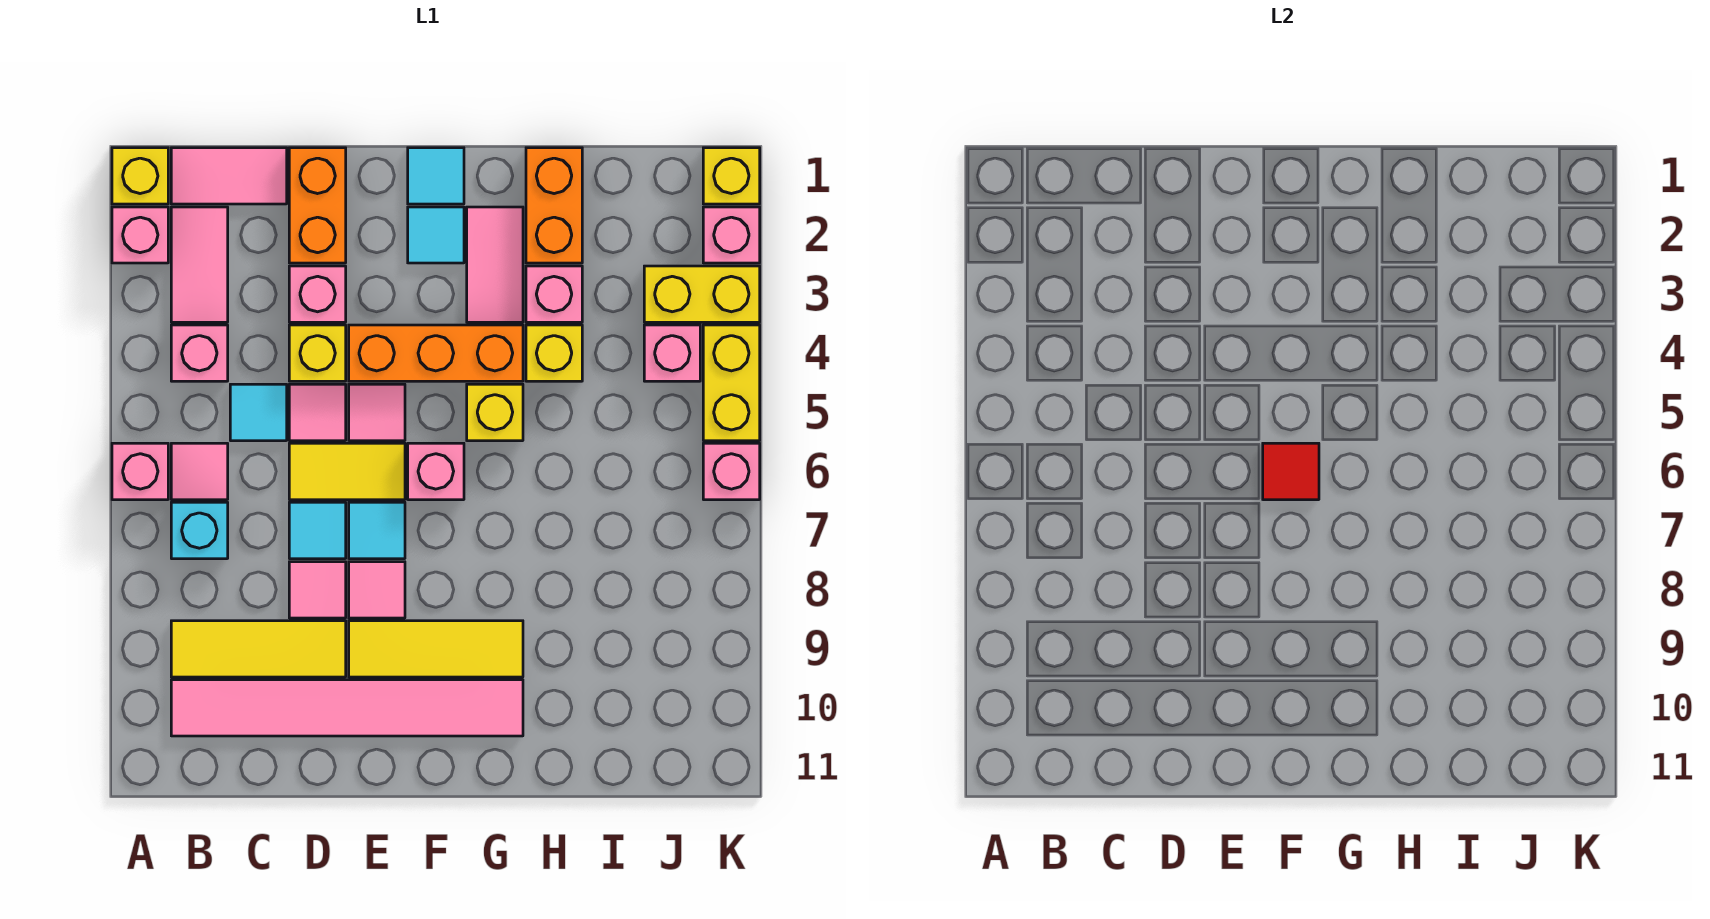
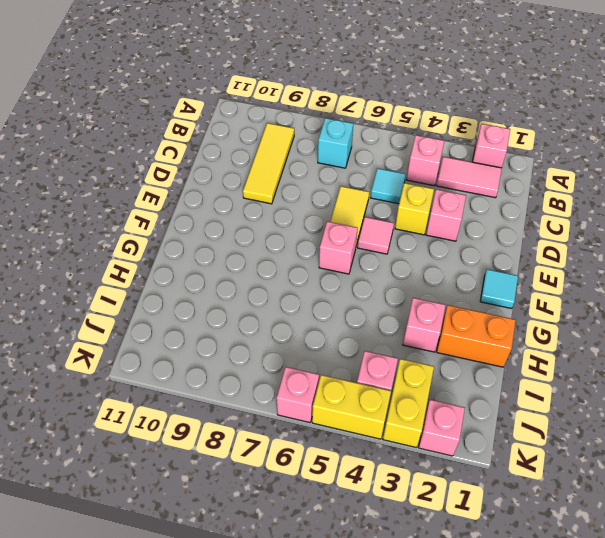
none -> yellow brick A1 level 1
none -> pink brick A6 level 1
none -> pink tile B1:C1 level 1
none -> pink tile B6 level 1

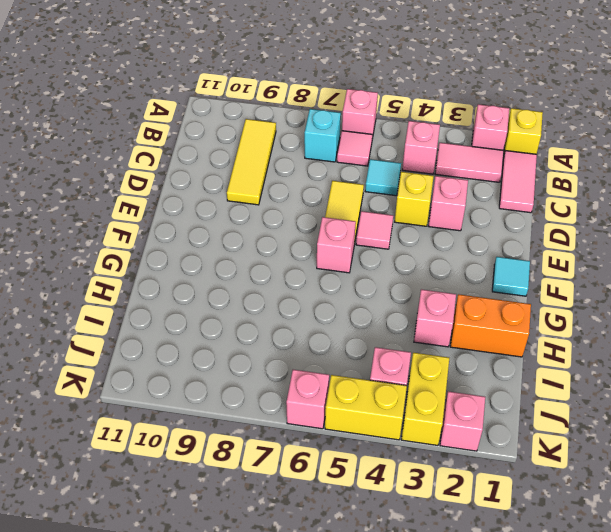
none -> pink tile B10:G10 level 1
none -> orange brick D1:D2 level 1
none -> pink tile D5 level 1
none -> cyan tile D7 level 1

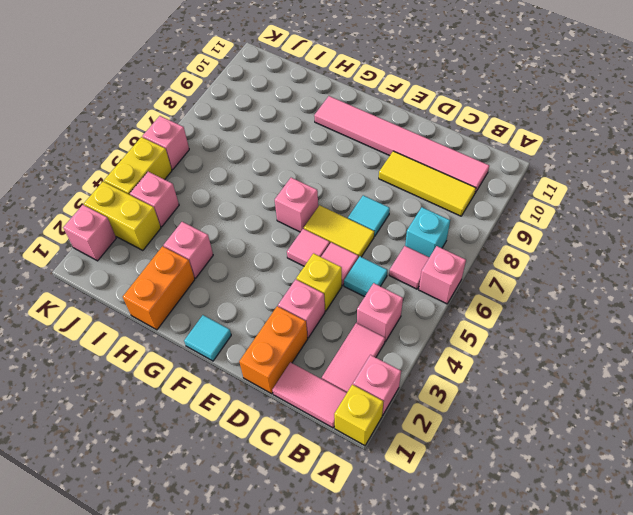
none -> pink tile D8 level 1
none -> orange brick E4:G4 level 1
none -> cyan tile E7 level 1
none -> pink tile E8 level 1

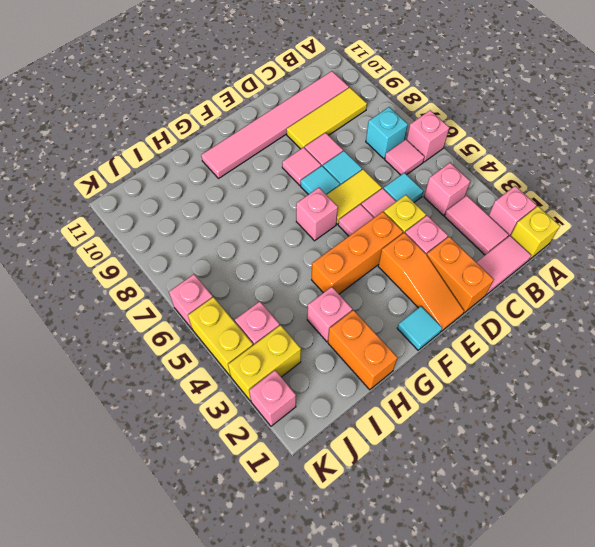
orange slope E1:E3 level 1 top 3 -> none
none -> yellow tile E9:G9 level 1
none -> cyan tile F2 level 1
none -> pink tile G2:G3 level 1
none -> yellow brick G5 level 1

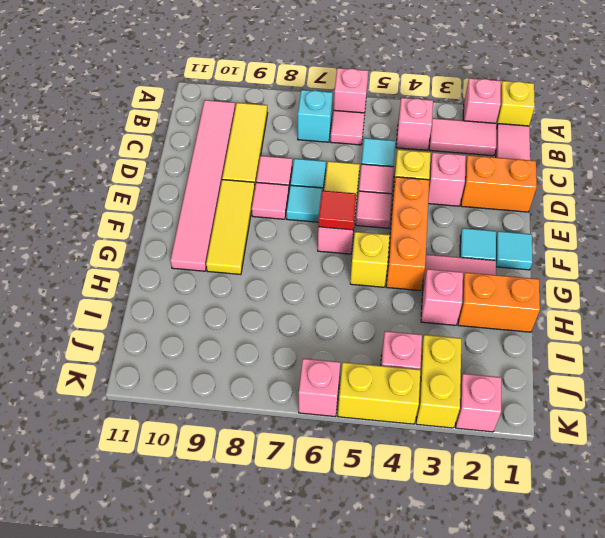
none -> yellow brick H4 level 1
none -> yellow brick K1 level 1

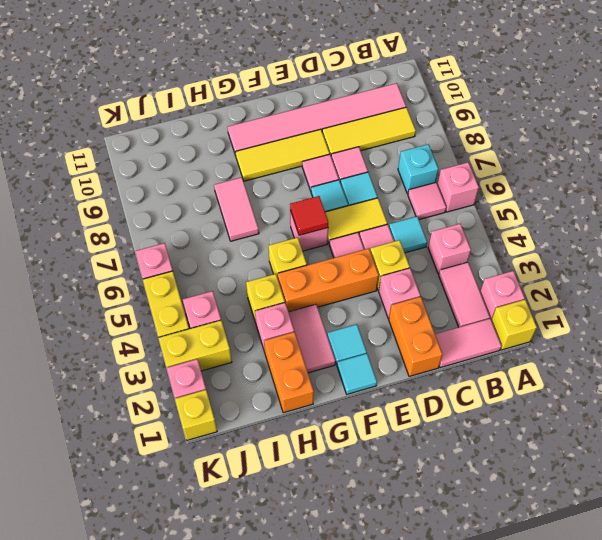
pink tile H7:H8 level 1 -> none

